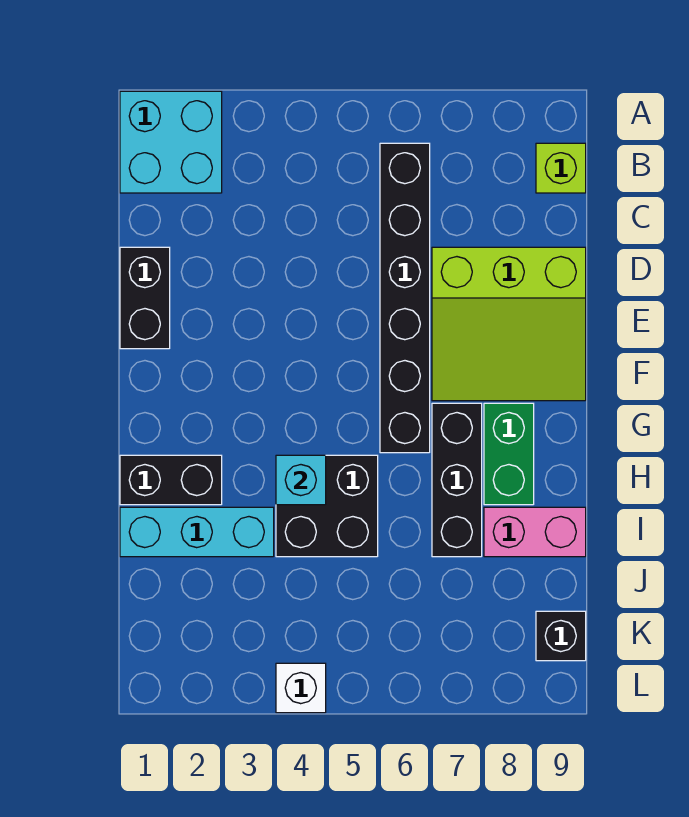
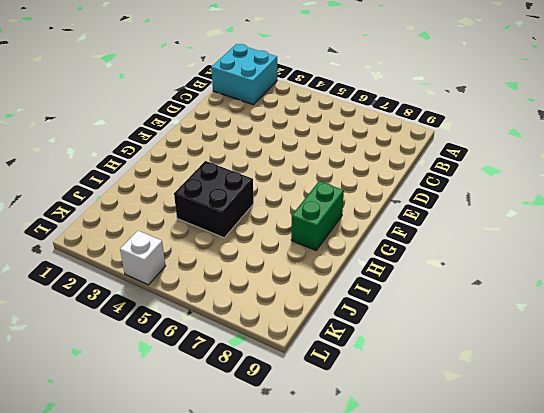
none -> black brick B6:G6 level 1
none -> lime brick B9 level 1
none -> black brick D1:E1 level 1

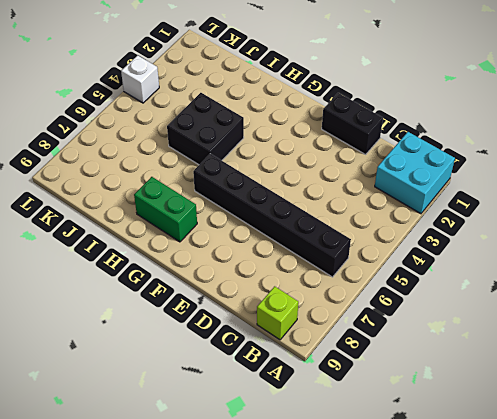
none -> lime slope D7:F9 level 1 top D
none -> black brick G7:I7 level 1
none -> black brick H1:H2 level 1

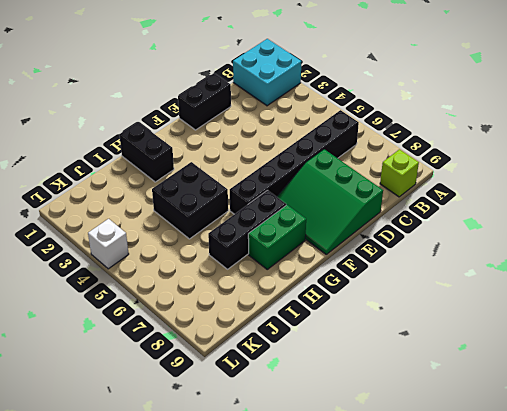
green slope D7:F9 level 1 top D -> lime slope D7:F9 level 1 top D
none -> cyan brick I1:I3 level 1
none -> pink brick I8:I9 level 1
none -> black brick K9 level 1

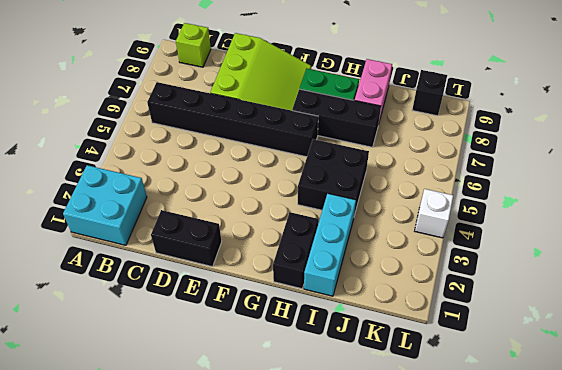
none -> cyan brick H4 level 2

